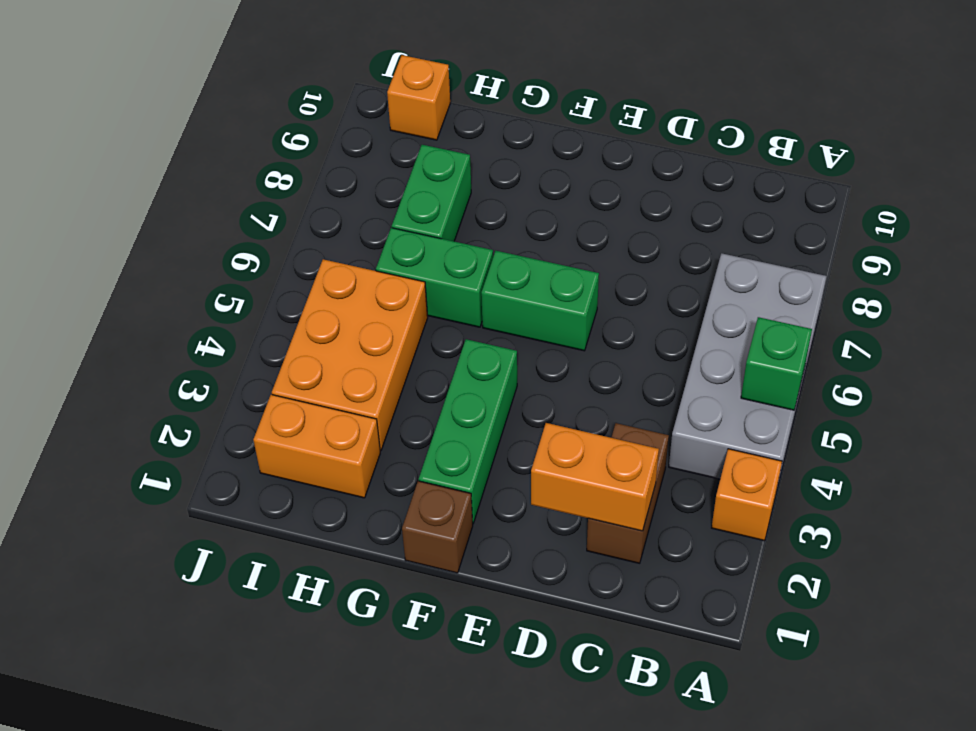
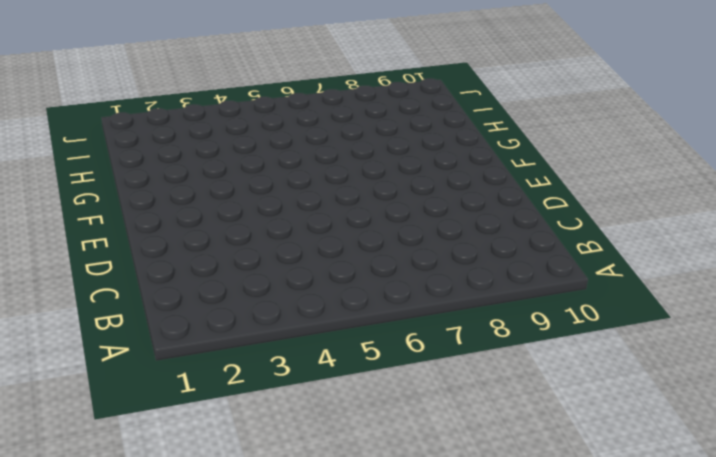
none -> orange brick A3 level 1
none -> grey brick A4:B7 level 1
none -> brown brick C2:C3 level 1

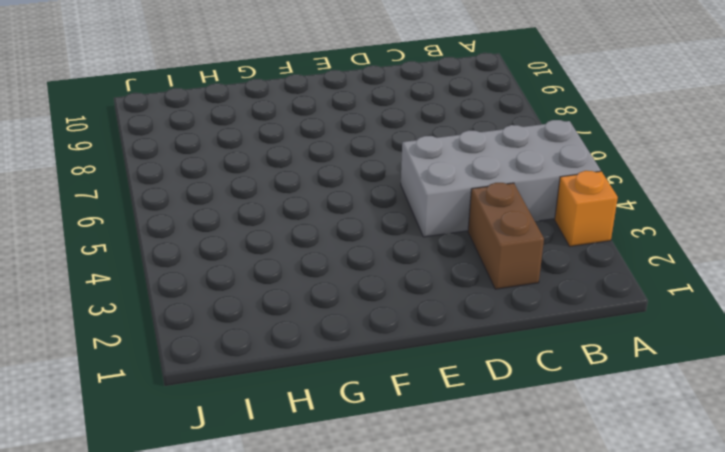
grey brick A4:D5 level 1 -> grey brick A4:B7 level 1
none -> green brick E6:F6 level 1
none -> brown brick F1 level 1
none -> green brick F2:F4 level 1

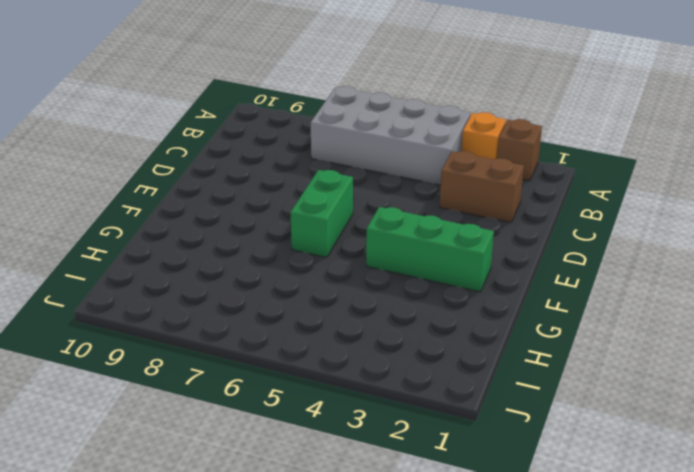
brown brick A2 level 1 -> brown brick F1 level 1
none -> green brick G6:H6 level 1
none -> orange brick H2:I2 level 1
none -> orange brick H3:I5 level 1

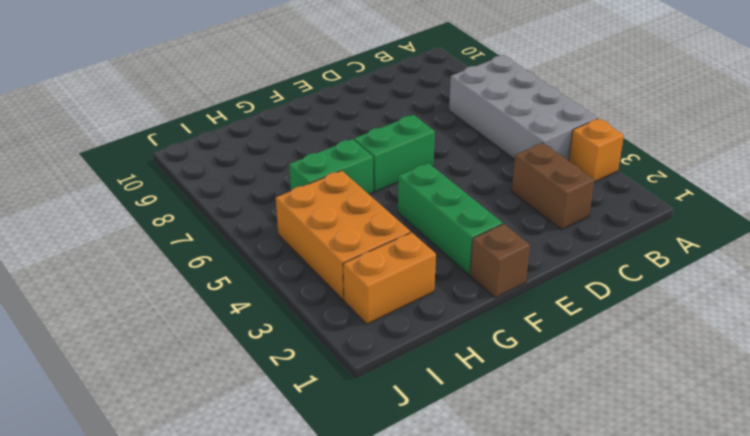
none -> green brick H7:H8 level 1
none -> orange brick I10 level 1
none -> green brick A5 level 2

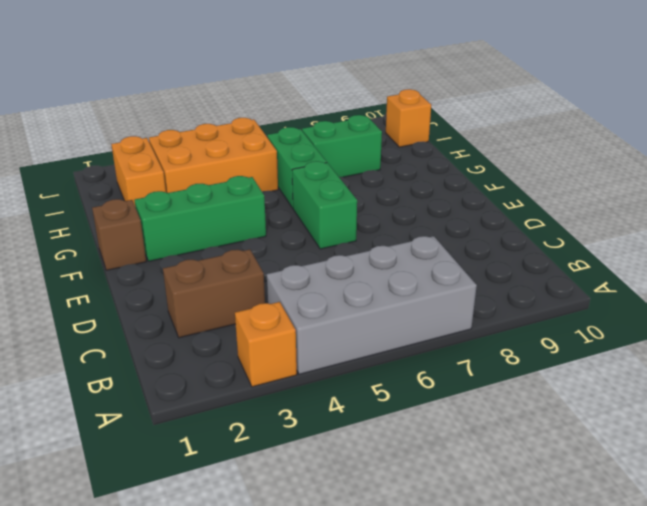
none -> green brick A5 level 2
none -> orange brick C2:D2 level 2

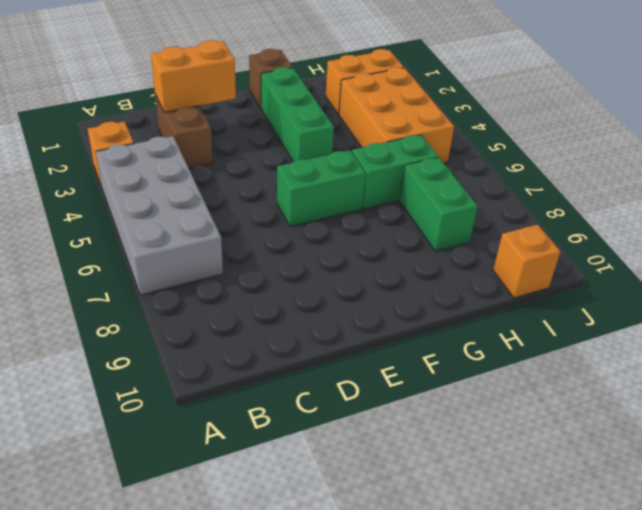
none -> green brick A5 level 2

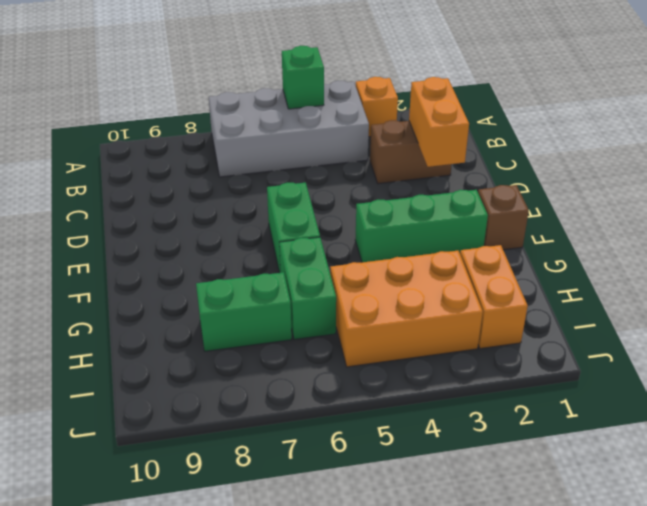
none -> orange brick I10 level 1

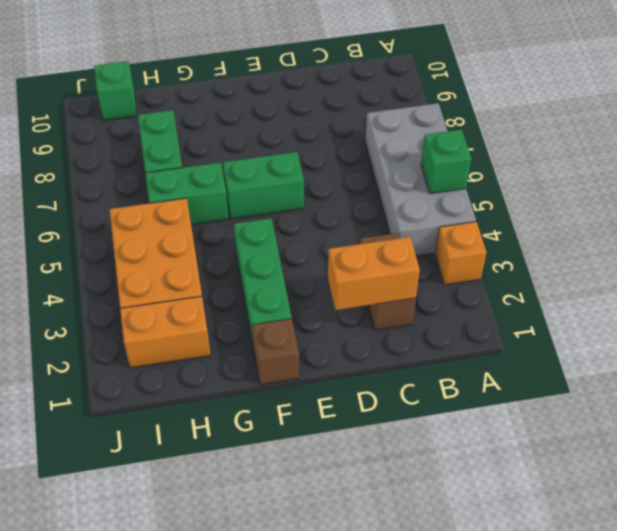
green brick I10 level 1 -> orange brick I10 level 1

